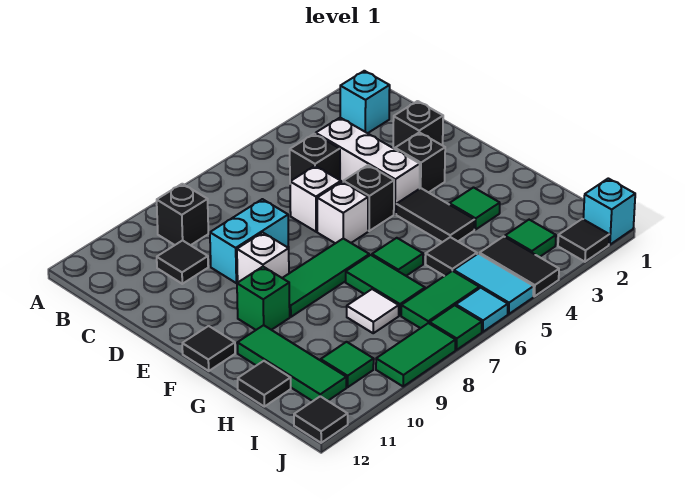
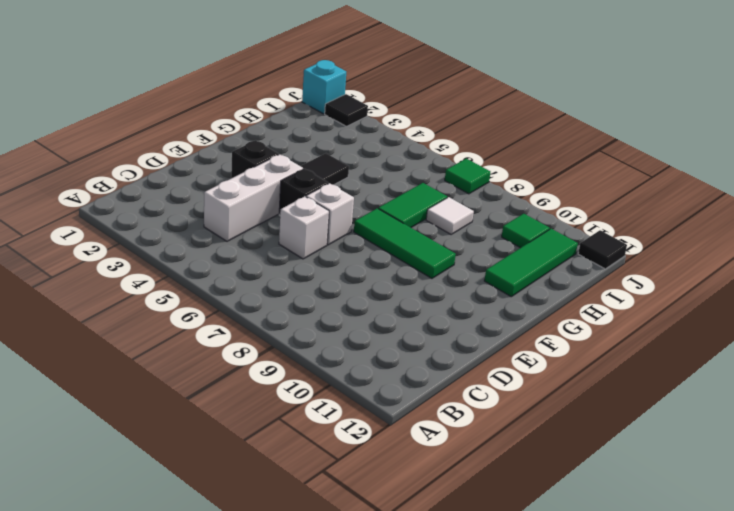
none -> cyan brick B2 level 1
none -> black brick B9 level 1
none -> black brick C5 level 1
none -> black tile C10 level 1

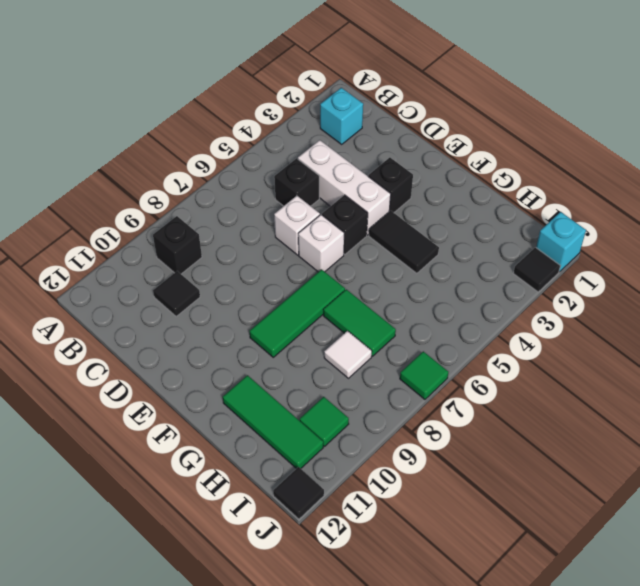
none -> black brick D2 level 1
none -> cyan brick D8:D9 level 1
none -> white brick E9 level 1
none -> green brick F10 level 1

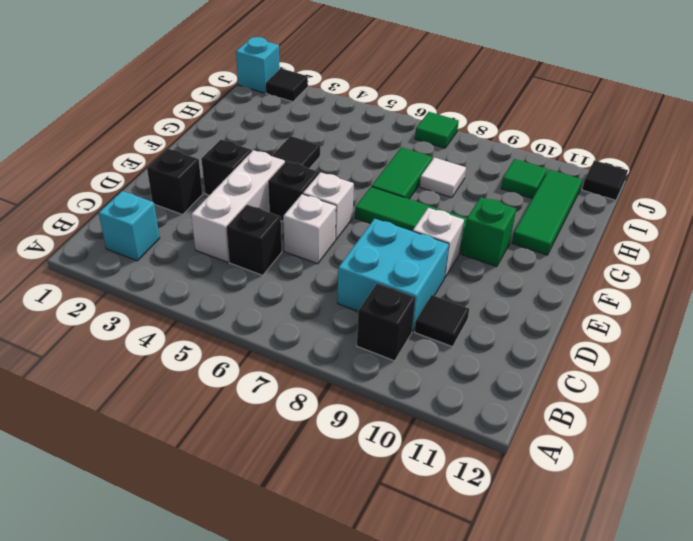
cyan brick C8:D9 level 1 -> cyan brick D8:D9 level 1
none -> black tile F12 level 1
none -> green tile G3 level 1
none -> green tile G6 level 1
none -> black tile H5 level 1

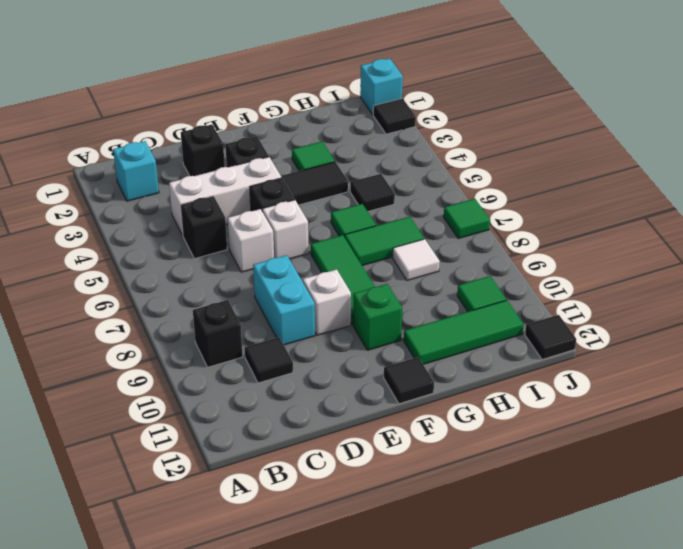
none -> black tile H12 level 1
none -> green tile I3 level 1
none -> black tile I4:J4 level 1
none -> cyan tile I5:J5 level 1

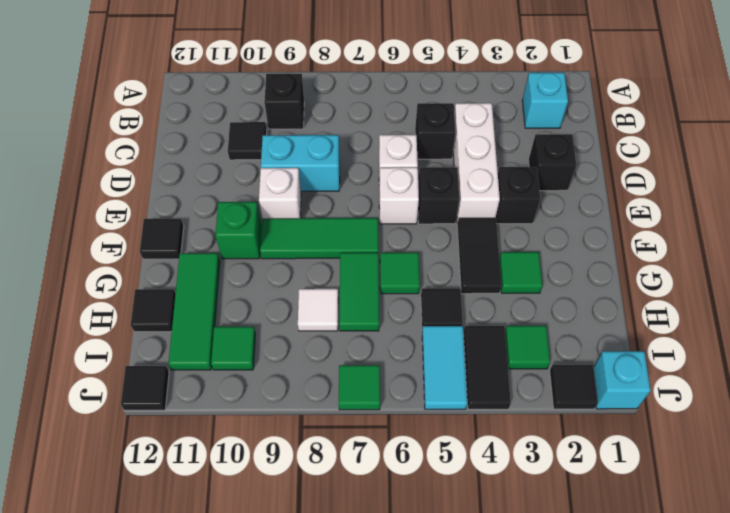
none -> green tile I6:I7 level 1
none -> cyan tile J6 level 1
none -> green tile J8:J9 level 1

